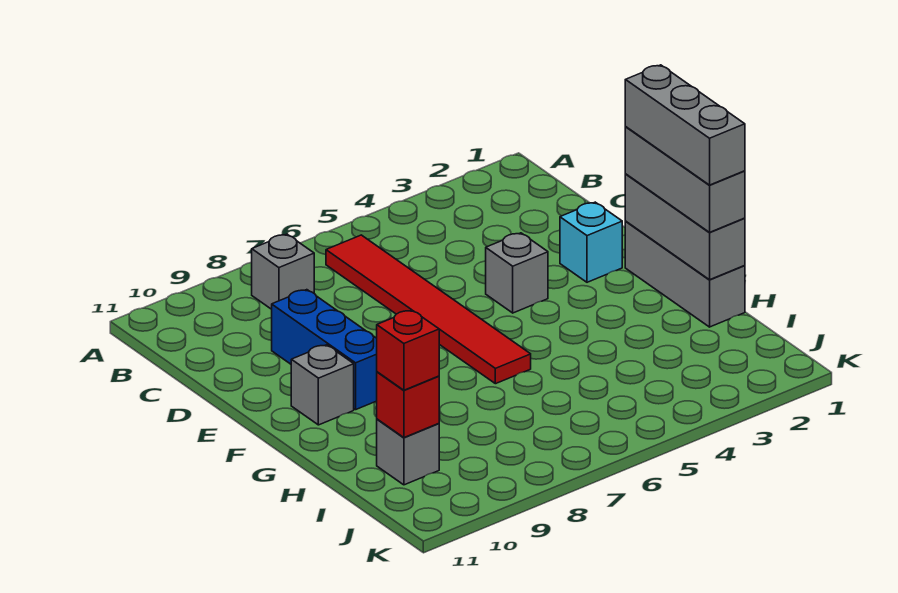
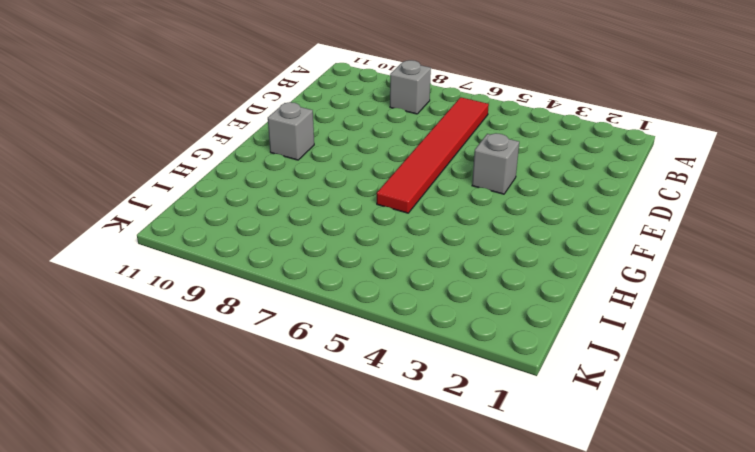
none -> blue brick D9:F9 level 1
none -> cyan brick E2 level 1
none -> grey brick F1:H1 level 1

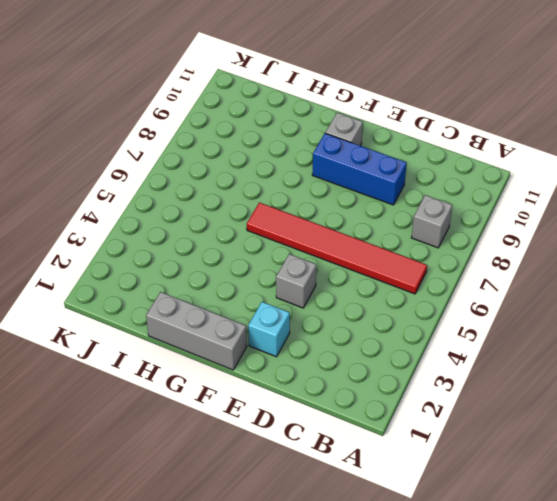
none -> grey brick I10 level 1
none -> grey brick F1:H1 level 2
none -> red brick I10 level 2

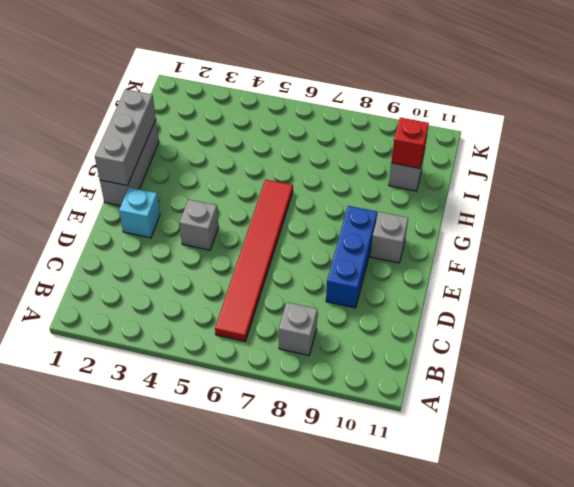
none -> grey brick F1:H1 level 3
none -> red brick I10 level 3
none -> grey brick F1:H1 level 4

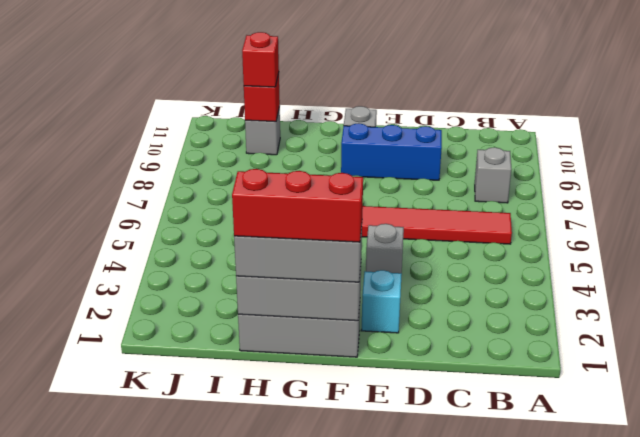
red brick F1:H1 level 4 -> grey brick F1:H1 level 4

